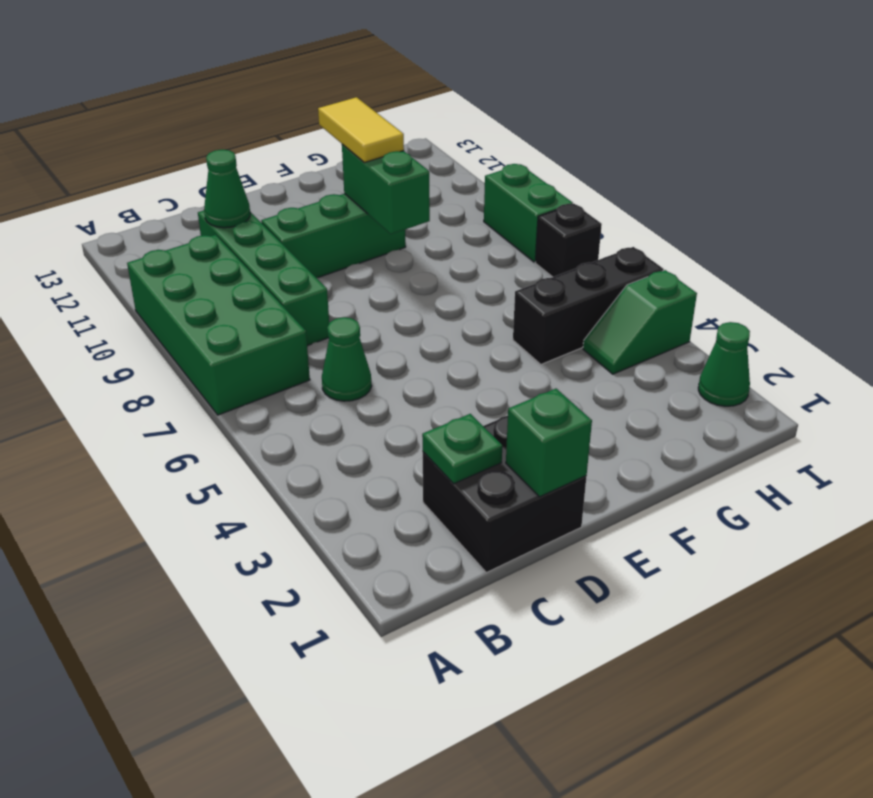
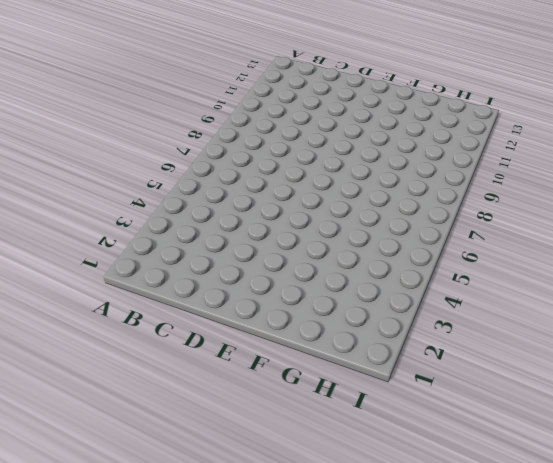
none -> green brick A7:B10 level 1
none -> black brick C1:D2 level 1
none -> green cone C6 level 1

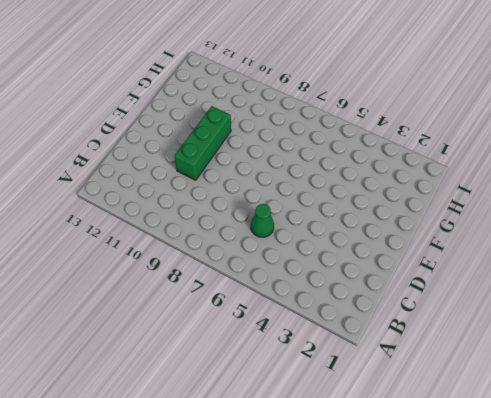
none -> green brick A7:B10 level 1
none -> black brick C1:D2 level 1
none -> green brick C8:C11 level 1

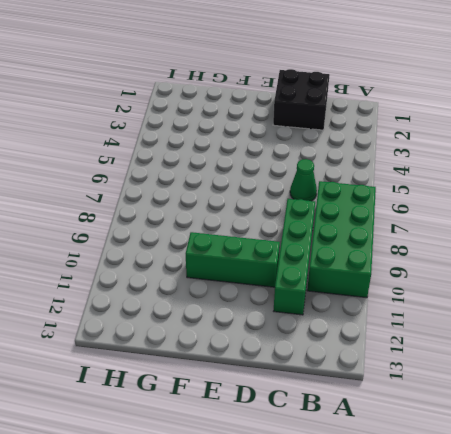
none -> black brick G5:I5 level 1
none -> green slope H4:I4 level 1 top I
none -> green cone I2 level 1

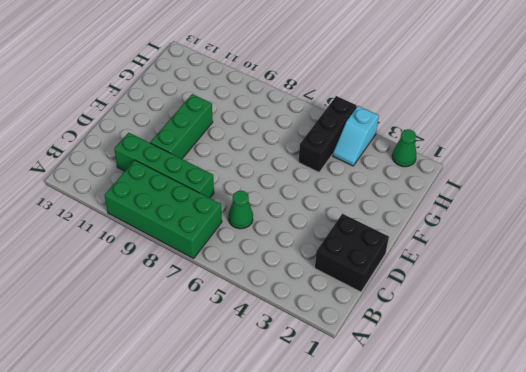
cyan slope H4:I4 level 1 top I -> green slope H4:I4 level 1 top I
none -> black brick I7 level 1
none -> green brick I8:I9 level 1
none -> green plate C2 level 2

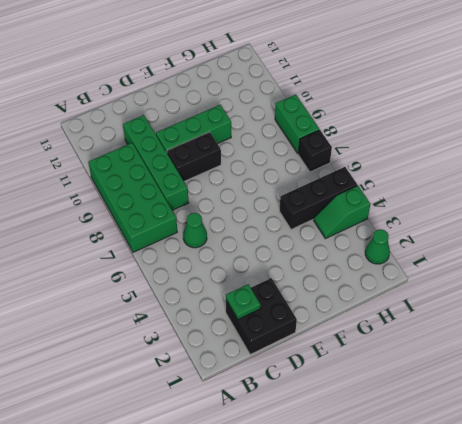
black brick D9:E9 level 1 -> none
none -> green cone C11 level 2
none -> green brick D1 level 2
none -> green brick F9:F10 level 2

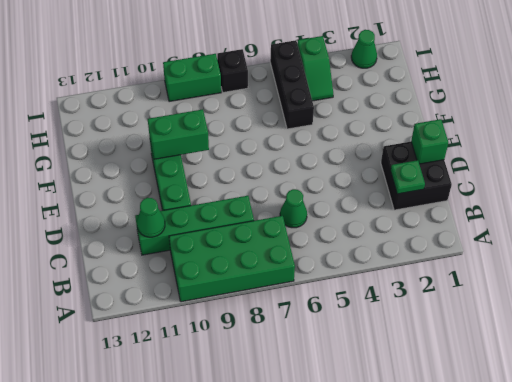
none -> yellow tile F10:F11 level 3

